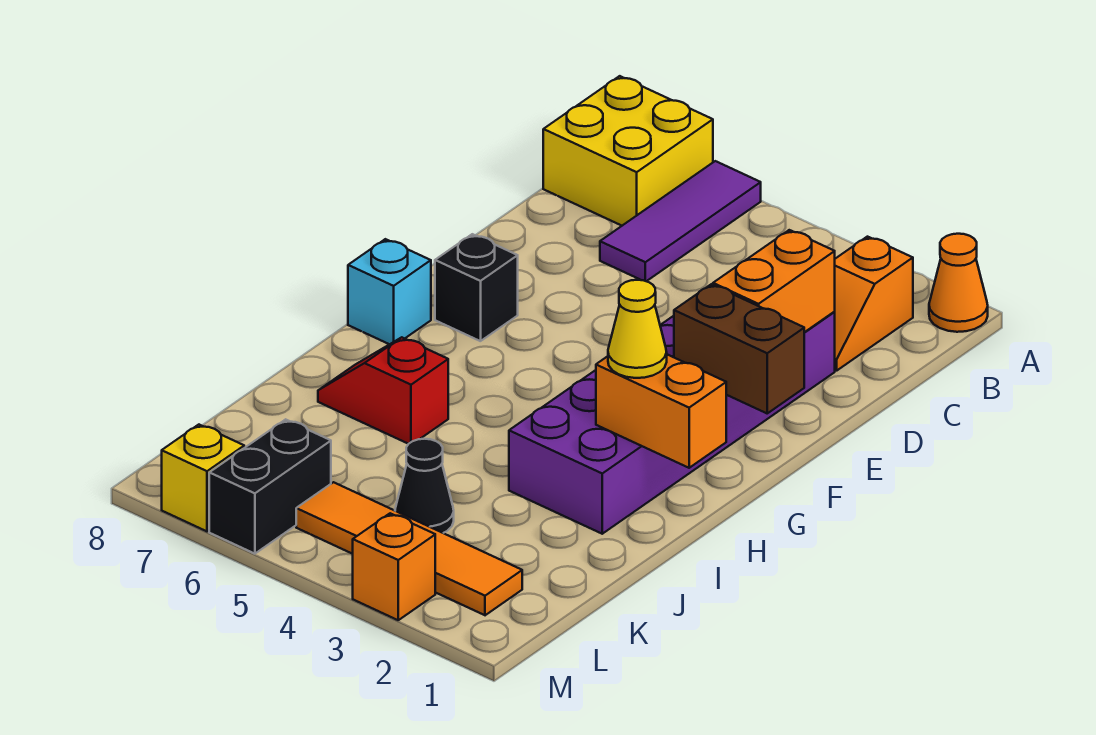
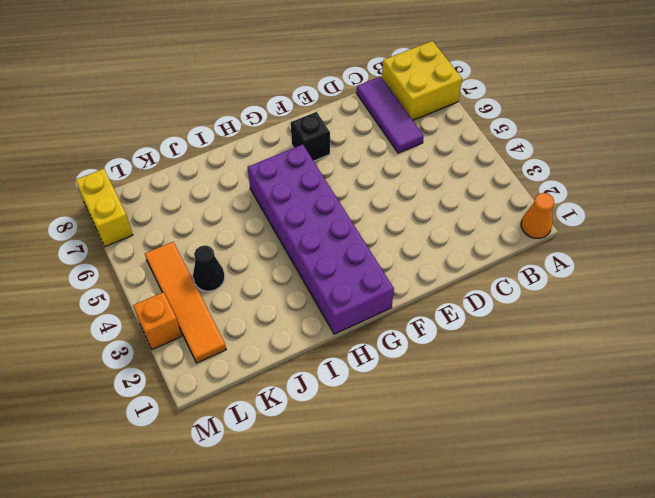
purple tile C6:C8 level 1 -> purple tile A6:C6 level 1
purple brick G1:H6 level 1 -> purple brick D2:I3 level 1
yellow brick M7:M8 level 1 -> yellow brick M7 level 1
none -> orange slope B2:C2 level 1 top B
none -> cyan brick G8 level 1
none -> red slope I6:I7 level 1 top 6

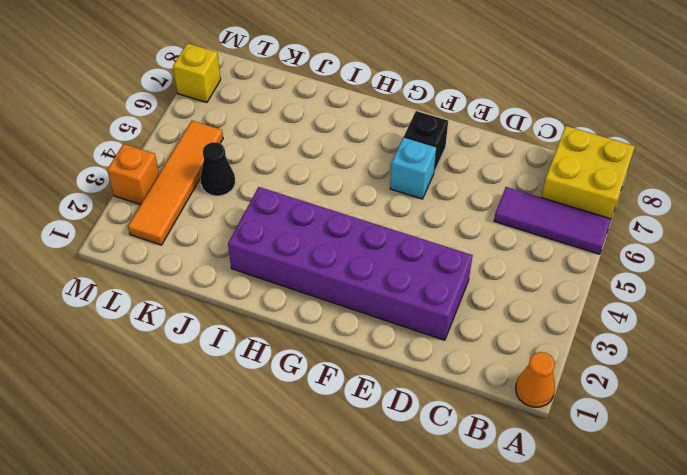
cyan brick F6 level 1 -> cyan brick G8 level 1
none -> orange slope B2:C2 level 1 top B
none -> red slope I6:I7 level 1 top 6
none -> black brick L6:M6 level 1

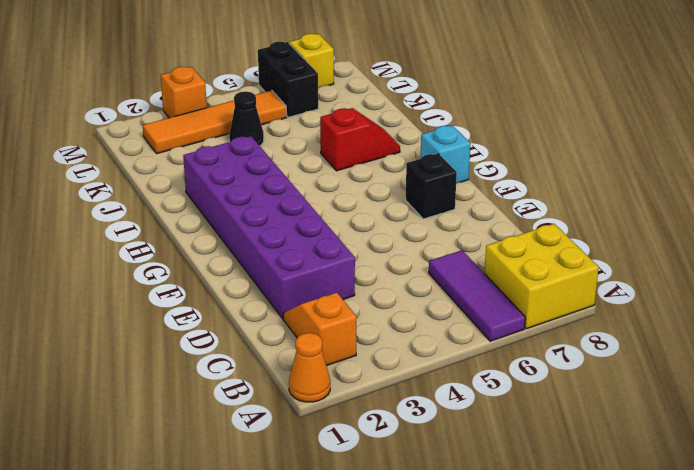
none -> orange brick D2:E2 level 2
none -> brown brick F1:F2 level 2
none -> orange brick H1:H2 level 2

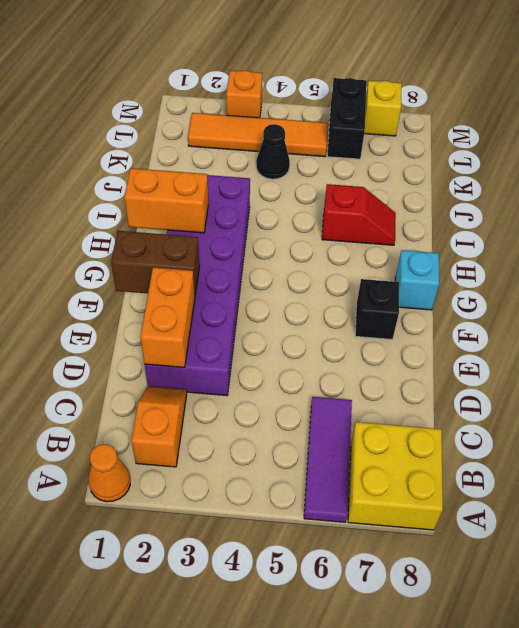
none -> yellow cone H2 level 3

